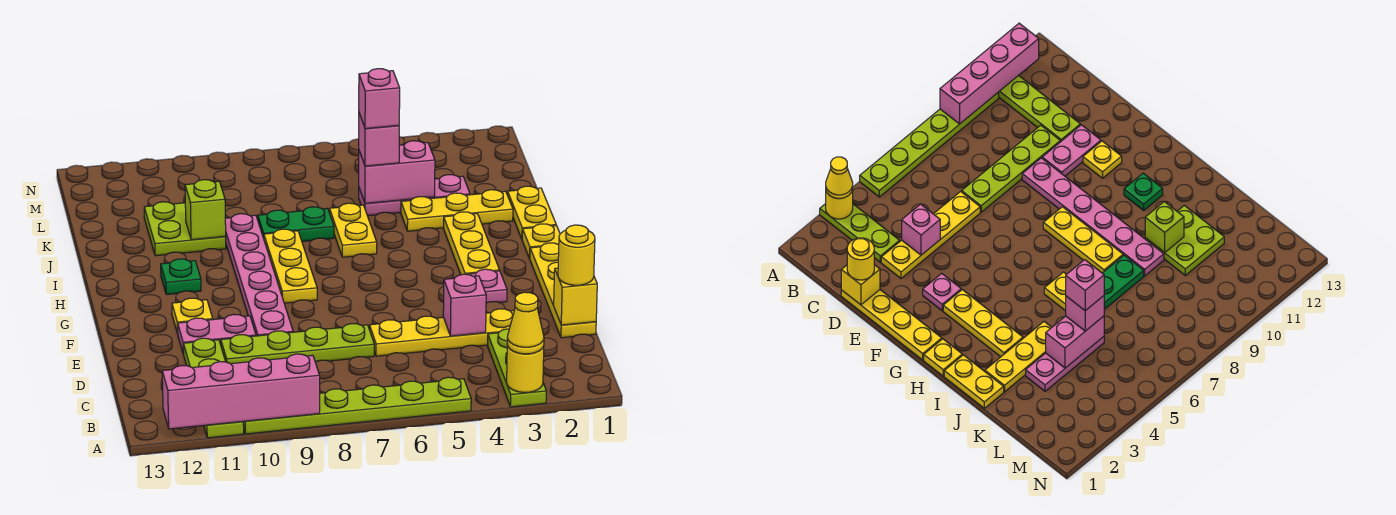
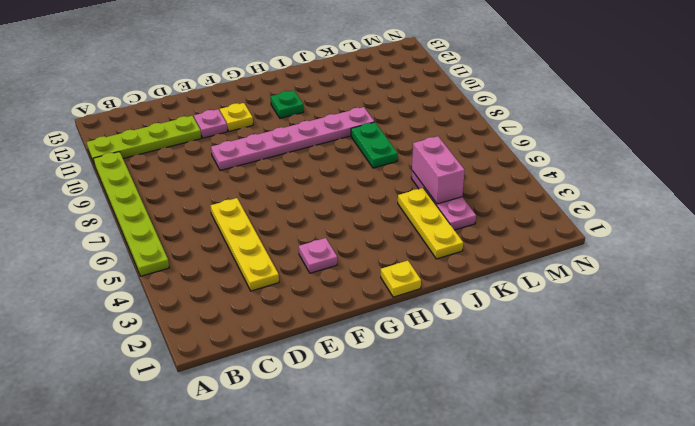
pink plate E11 level 1 -> pink plate E10:E11 level 1
none -> lime plate A3:C3 level 1
none -> yellow plate D1:G1 level 1
none -> lime plate D7:D10 level 1
none -> yellow plate G3:I3 level 1

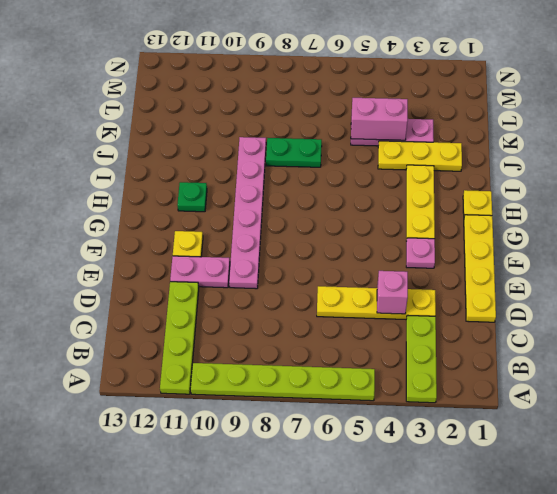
none -> lime plate D7:D10 level 1
none -> yellow plate G8:I8 level 1
none -> yellow plate I1:J1 level 1
none -> yellow plate I6:J6 level 1

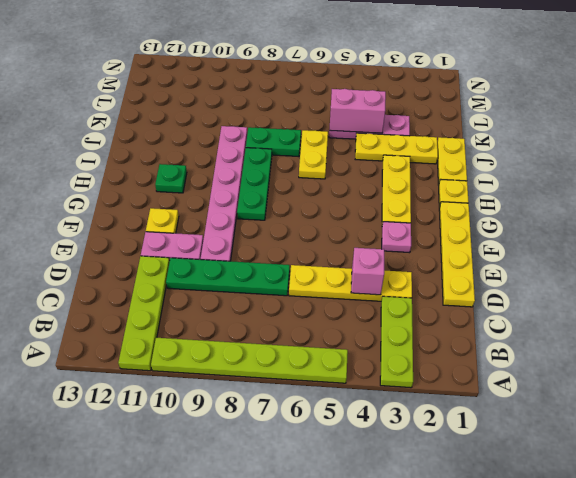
green plate D7:D10 level 1 -> lime plate D7:D10 level 1
green plate G8:I8 level 1 -> yellow plate G8:I8 level 1
none -> lime plate J10:K11 level 1
none -> yellow round brick A3 level 2
none -> pink brick A9:A12 level 2
none -> yellow brick D1 level 2

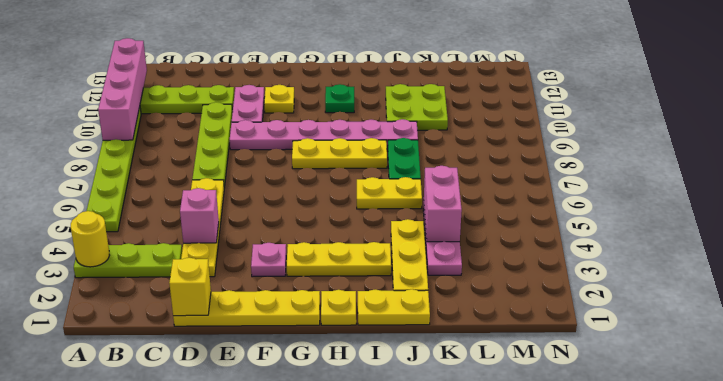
none -> lime brick J10 level 2
none -> yellow cone A3 level 3
none -> yellow round brick D1 level 3
none -> pink brick K5 level 3

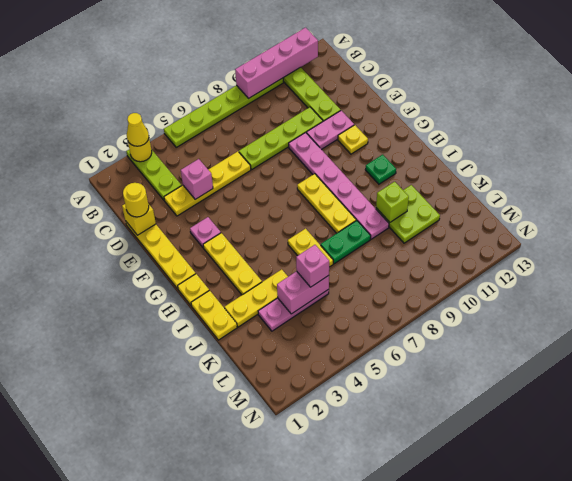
none -> pink brick K5 level 4

